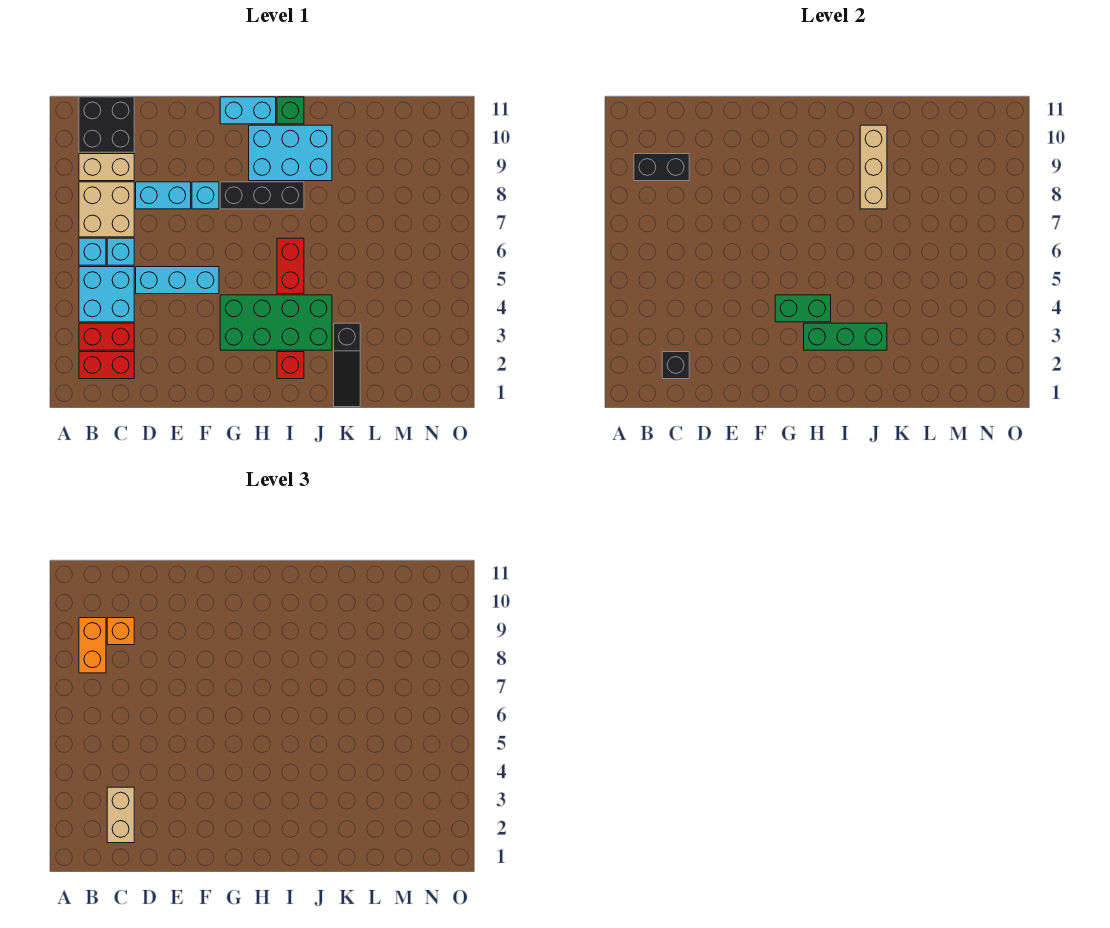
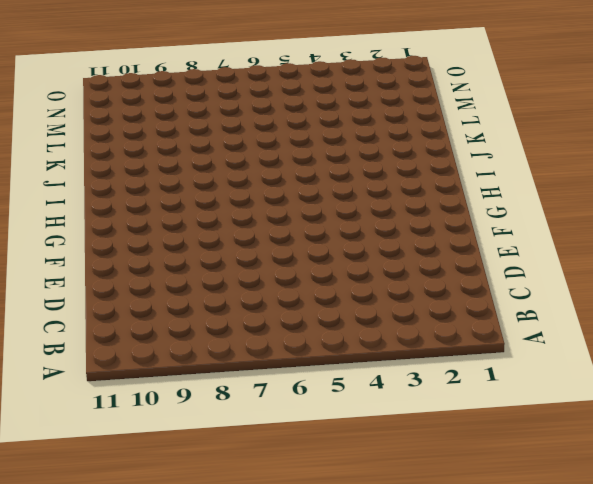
none -> red brick B2:C2 level 1
none -> red brick B3:C3 level 1
none -> cyan brick B4:C5 level 1

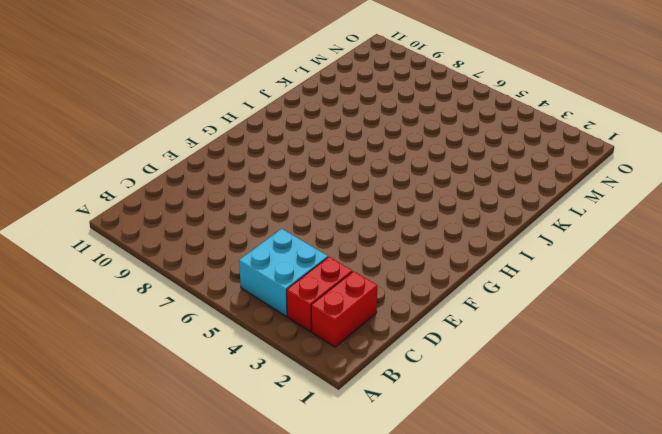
none -> cyan brick B6 level 1
none -> tan brick B7:C8 level 1
none -> tan brick B9:C9 level 1

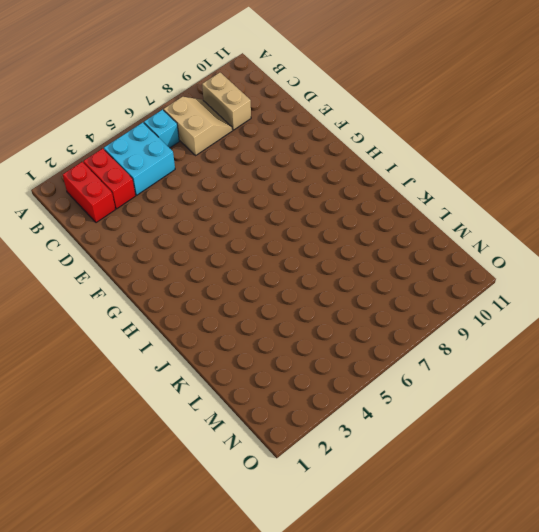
tan slope B7:C8 level 1 top 7 -> tan brick B7:C8 level 1
none -> black brick B10:C11 level 1
none -> cyan brick C6 level 1
none -> cyan brick D5:F5 level 1

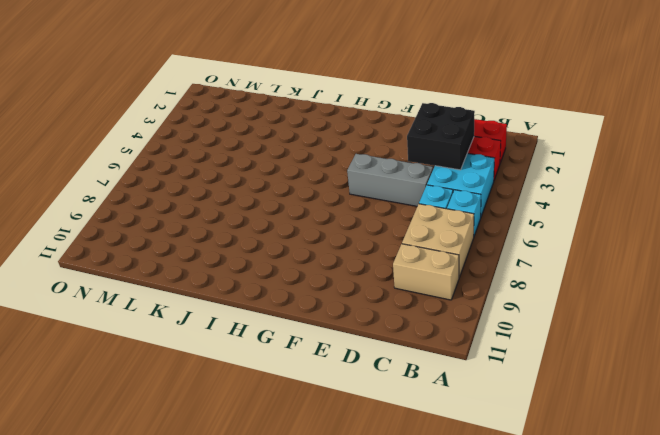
black brick C3:D4 level 2 -> black brick B10:C11 level 1
grey brick D5:F5 level 1 -> cyan brick D5:F5 level 1
none -> cyan brick D8:E8 level 1
none -> cyan brick F8 level 1
none -> green brick G3:J4 level 1

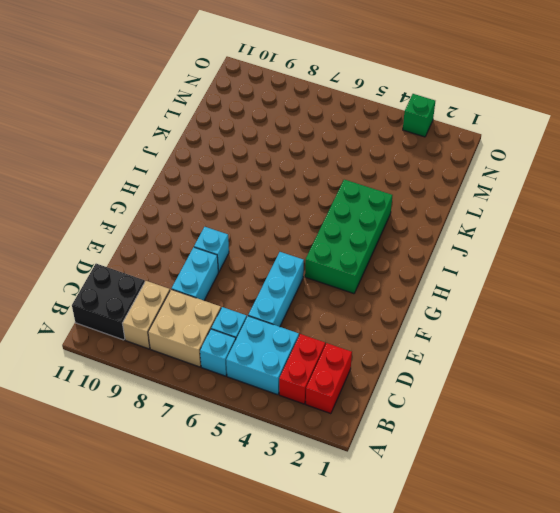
green brick O3 level 1 -> green brick I11 level 1
none -> black brick G8:I8 level 1
none -> cyan brick G11:H11 level 1
none -> cyan brick H9:J10 level 1

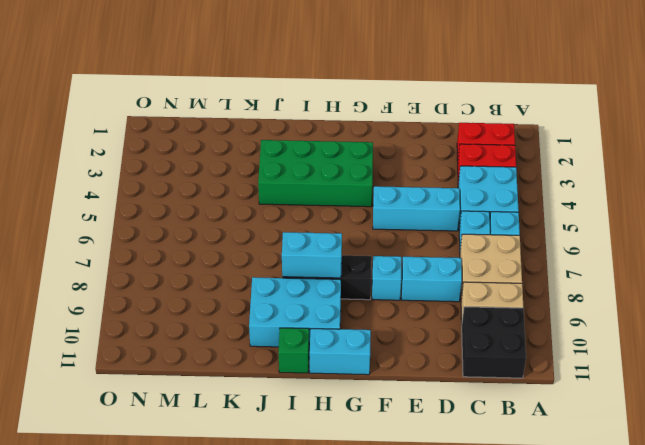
cyan brick H8:I8 level 2 -> none
none -> red brick I2 level 1
none -> red brick I5:I6 level 1
none -> black slope K1:K3 level 1 top 3

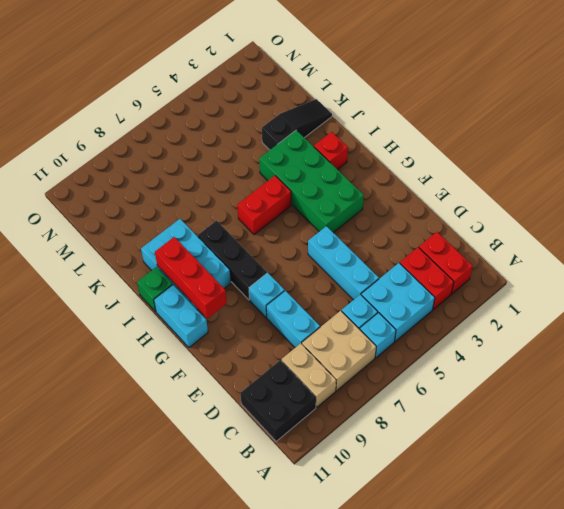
red brick G10:I10 level 2 -> none
none -> black brick B9:C9 level 2
none -> black brick C2 level 2
none -> green brick G4:H4 level 2

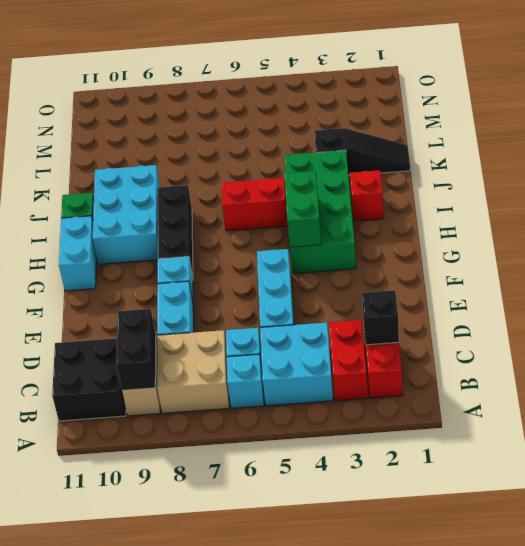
none -> green brick H3:J3 level 2
none -> tan brick J8:J10 level 2
none -> orange brick B8:B9 level 3

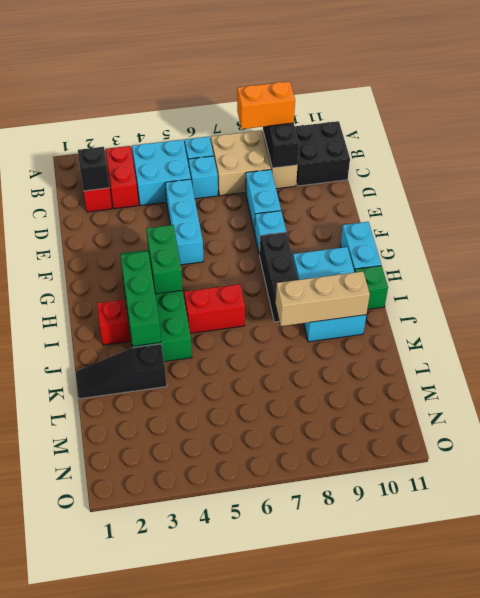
none -> tan brick C2:C3 level 3
none -> orange brick C9 level 3

